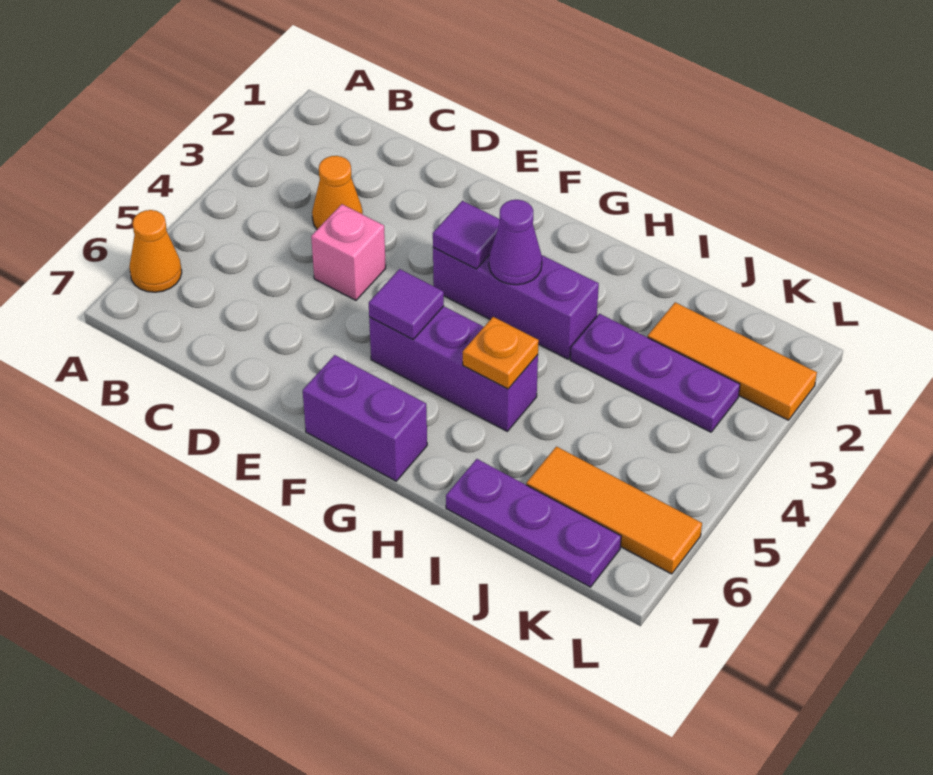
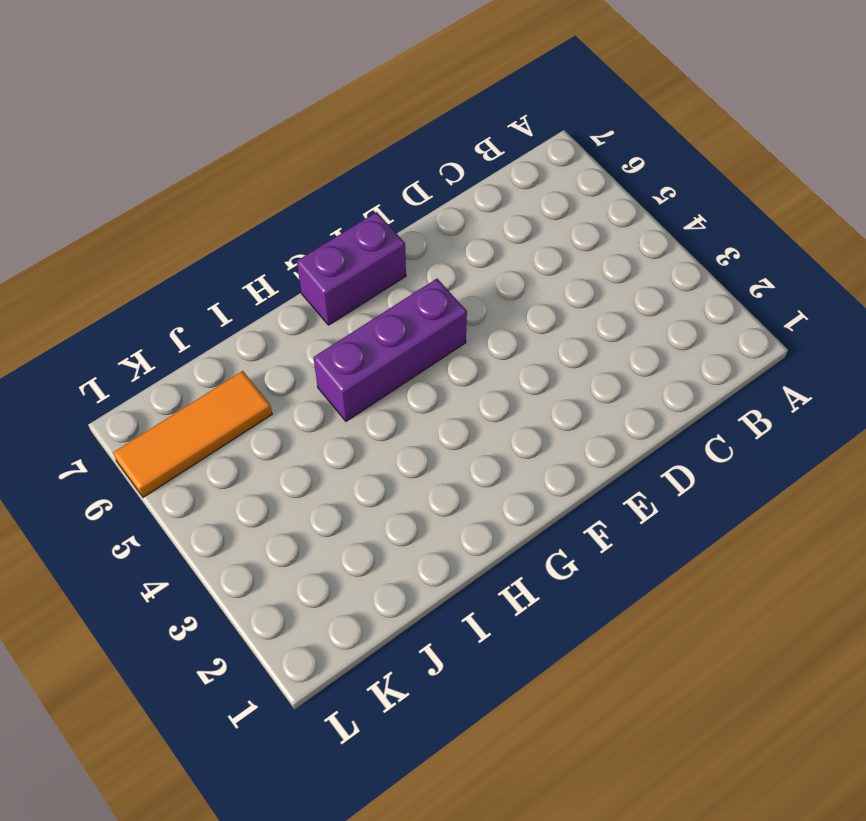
none -> orange cone A6 level 1
none -> orange cone C3 level 1
none -> pink brick D4 level 1

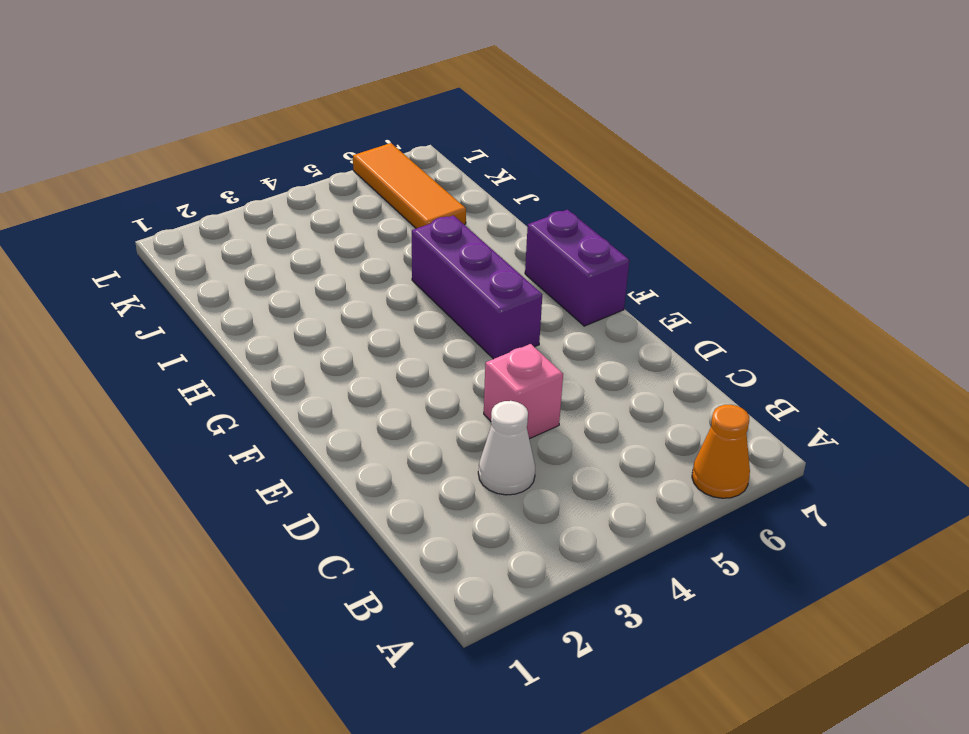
white cone C3 level 1 -> orange cone C3 level 1
none -> purple brick F3:H3 level 1
none -> purple plate I3:K3 level 1
none -> purple plate I7:K7 level 1

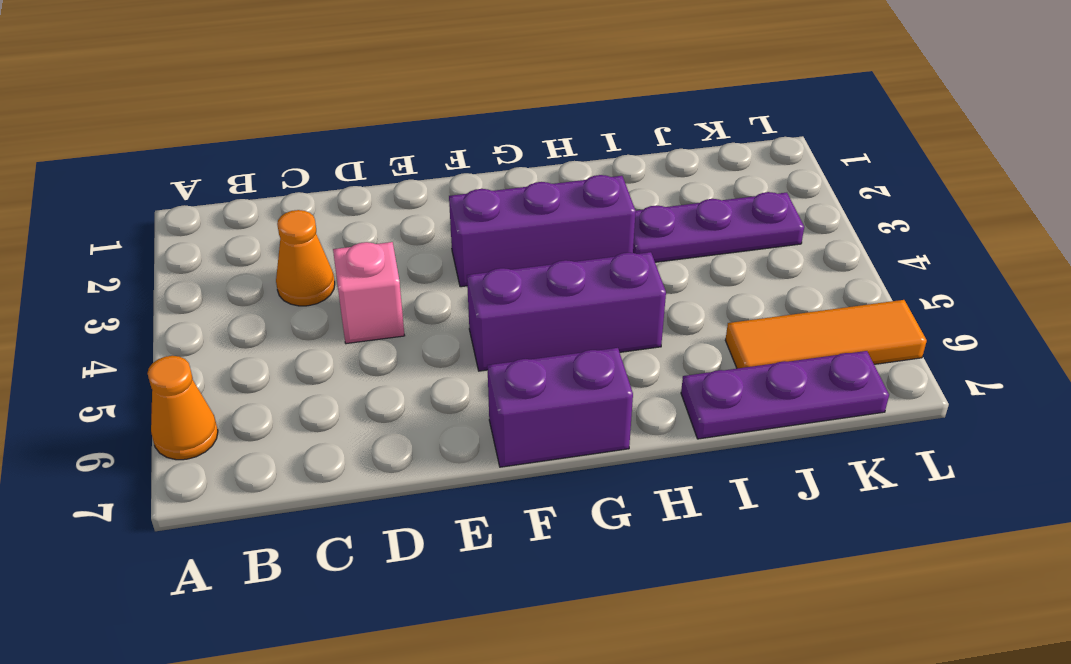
none -> orange tile J2:L2 level 1
none -> purple tile F3 level 2
none -> purple tile F5 level 2

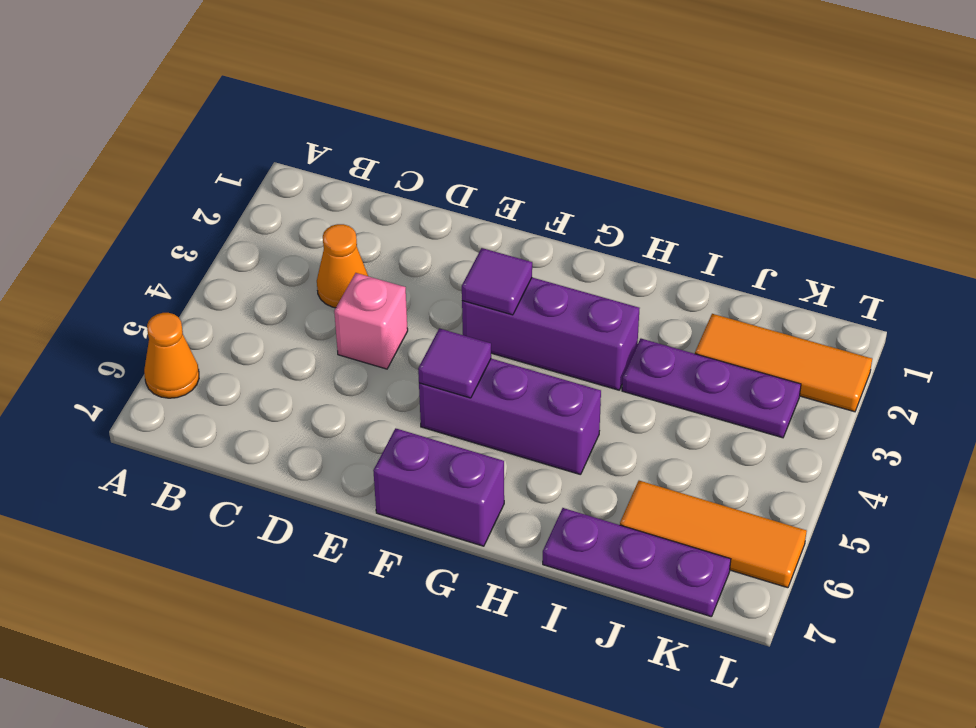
none -> purple cone G3 level 2
none -> orange plate H5 level 2

